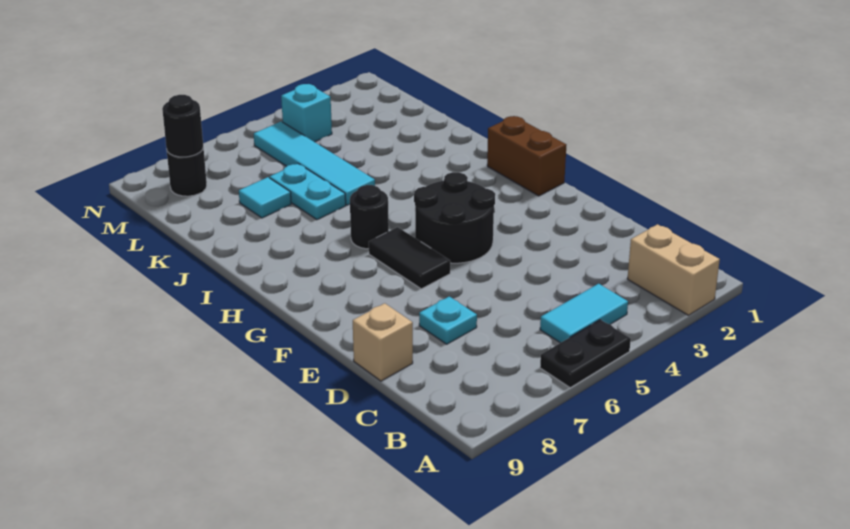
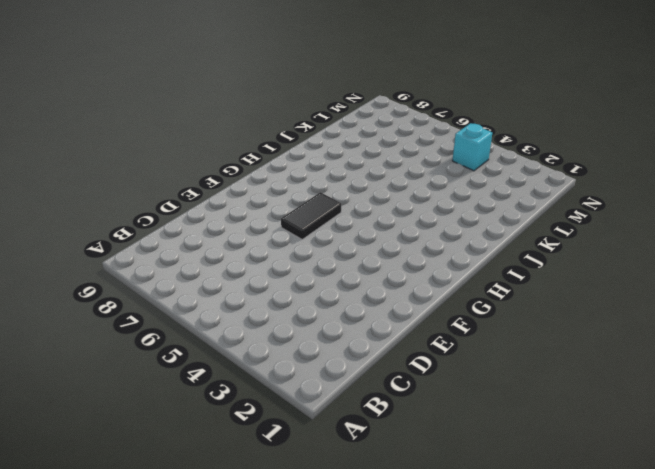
none -> tan brick A2:B2 level 1
none -> black plate A5:A6 level 1
none -> cyan tile B4:B5 level 1

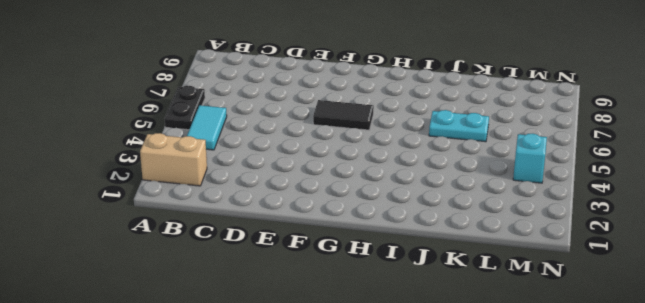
none -> cyan plate D7 level 1
none -> tan brick D9 level 1
none -> black round brick F4:G5 level 1

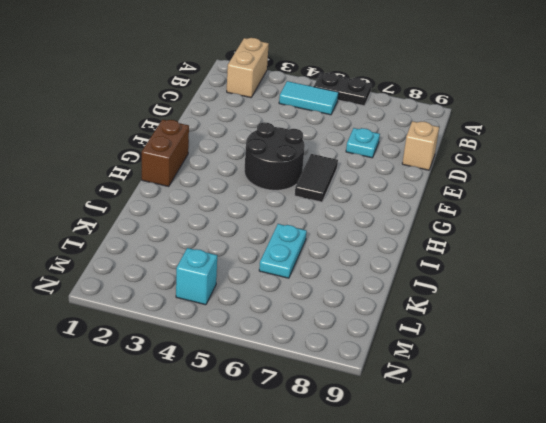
none -> black round brick H6 level 1
none -> cyan tile J5:M5 level 1
none -> cyan tile K7 level 1

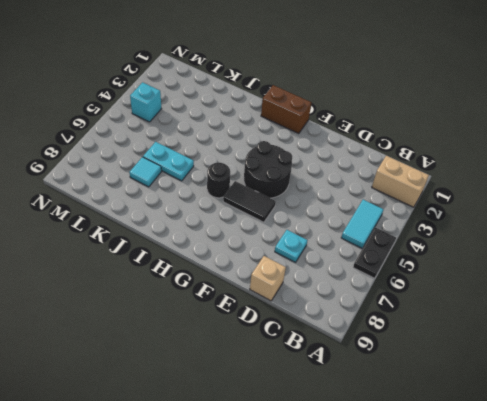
none -> cyan tile J5:M5 level 1
none -> black round brick M8 level 1
none -> black round brick M8 level 2

